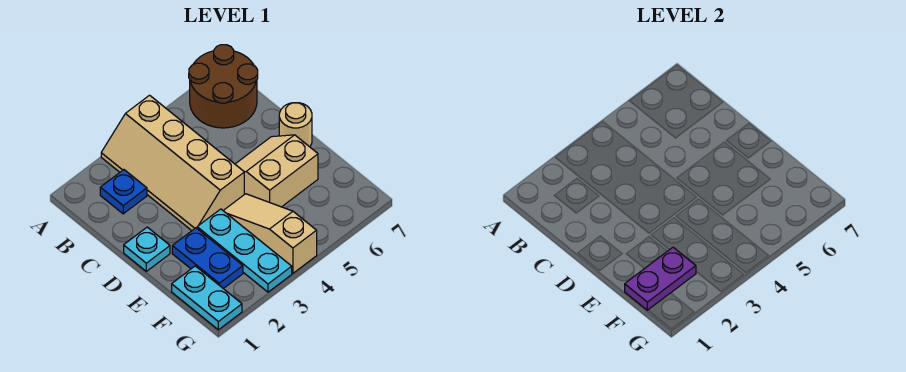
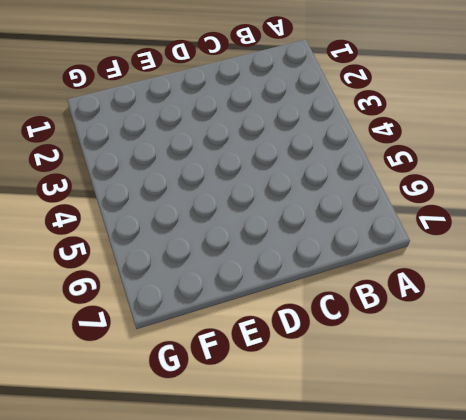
none -> tan slope A3:D4 level 1 top 4
none -> brown round brick A6:B7 level 1

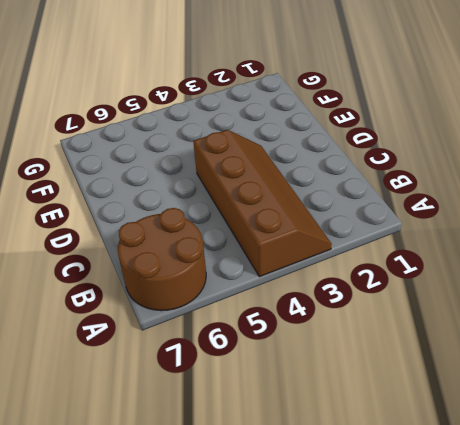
brown slope A3:D4 level 1 top 4 -> tan slope A3:D4 level 1 top 4
none -> blue plate B2 level 1
none -> cyan plate D1 level 1

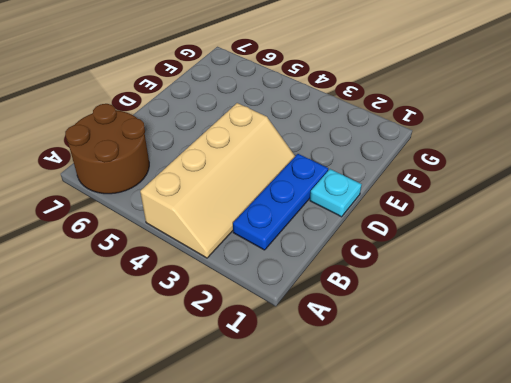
blue plate B2:D2 level 1 -> blue plate B2 level 1
none -> tan slope D5:E6 level 1 top E
none -> tan round brick D7 level 1

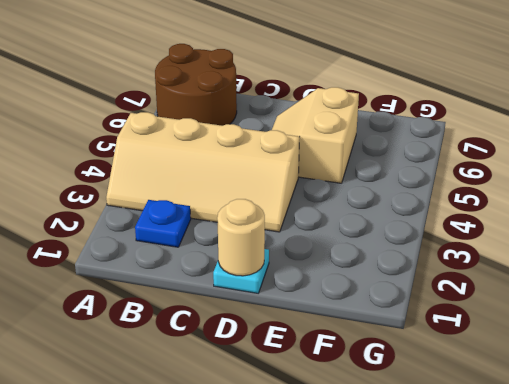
tan round brick D1 level 2 -> tan round brick D7 level 1
none -> blue plate E2:F2 level 1
none -> cyan plate E3:G3 level 1

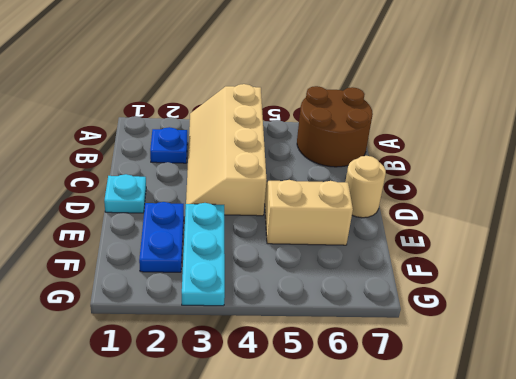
none -> tan slope E4:G4 level 1 top G
none -> cyan plate F1:G1 level 1

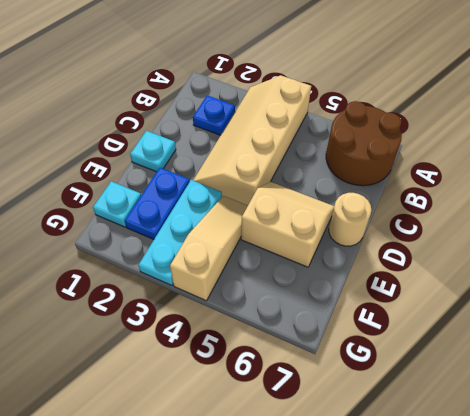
cyan plate F1 level 1 -> cyan plate F1:G1 level 1
none -> purple plate F1:F2 level 2

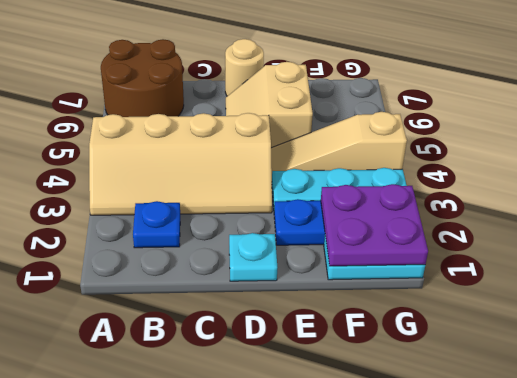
purple plate F1:G2 level 2 -> purple plate F1:F2 level 2

